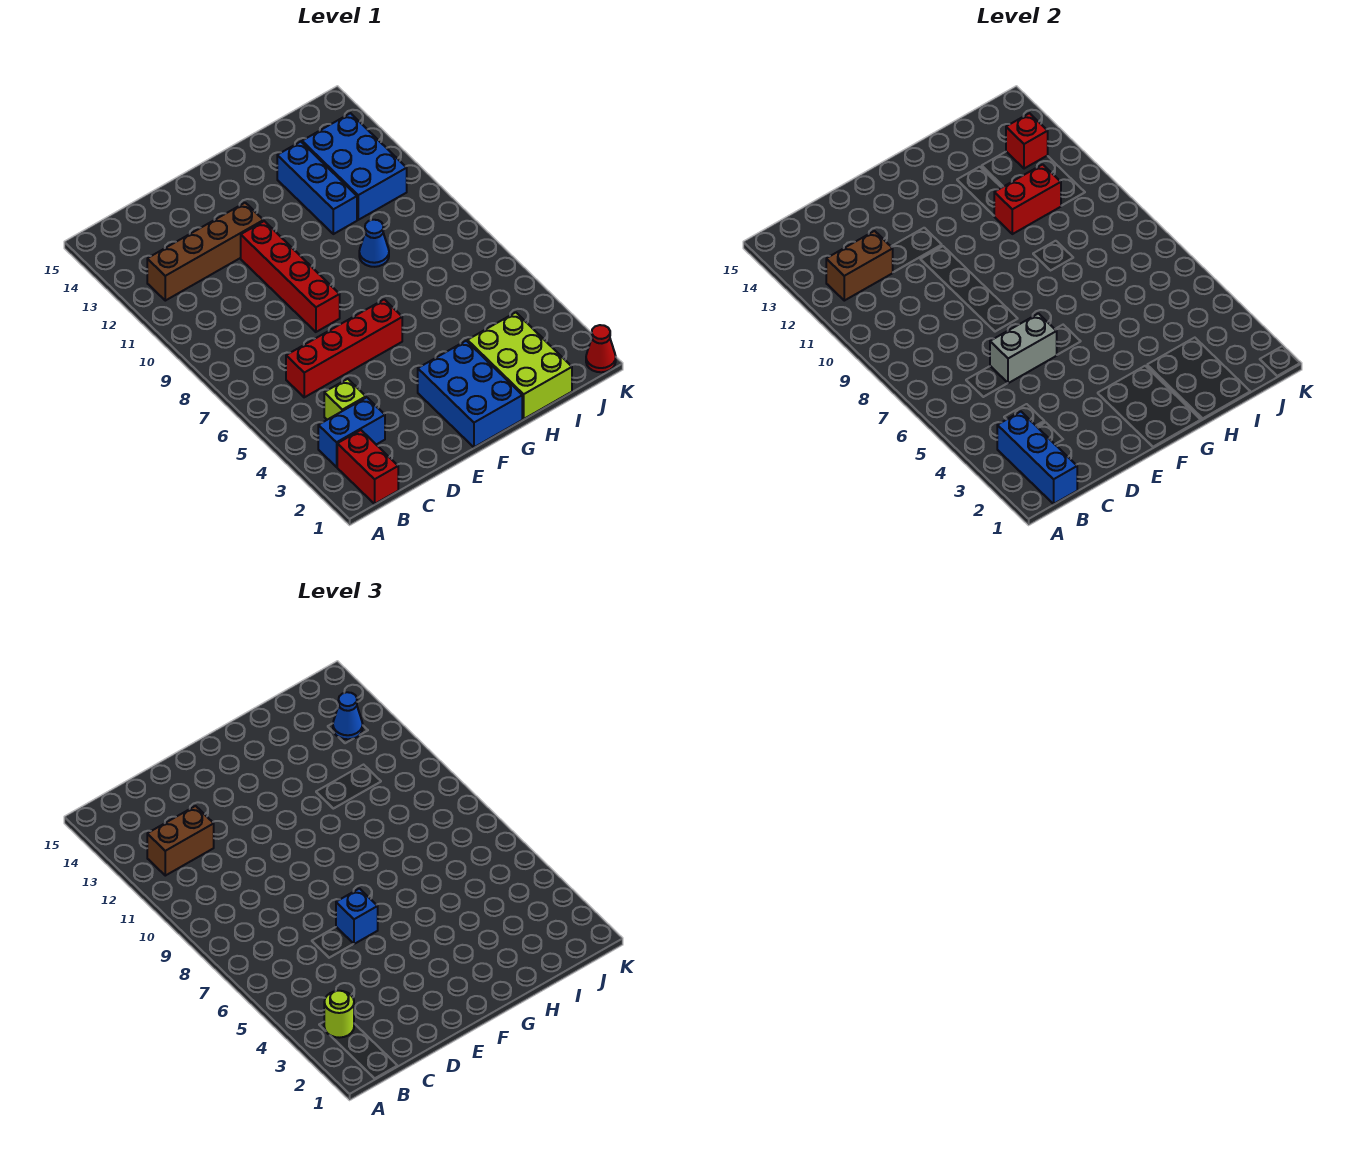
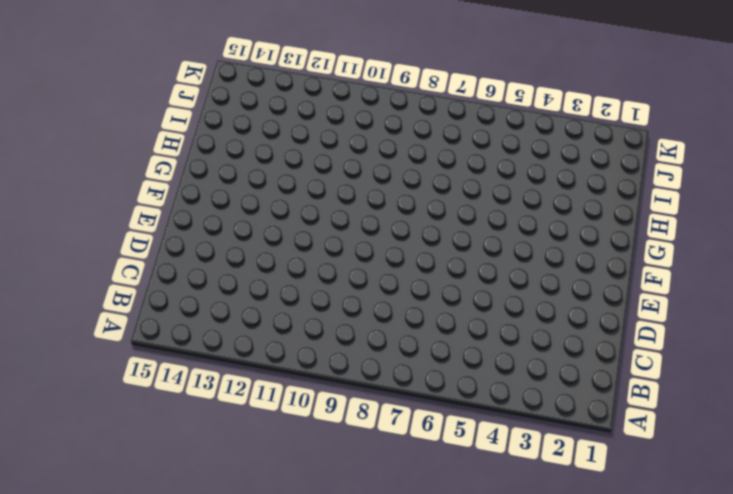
none -> red brick B1:B2 level 1
none -> blue brick B3:C3 level 1
none -> brown brick B12:E12 level 1

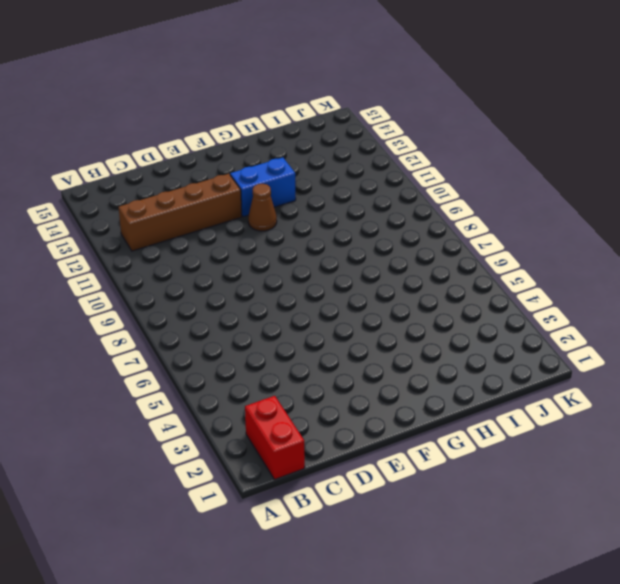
brown cone F11 level 1 -> none
blue brick F12:G12 level 1 -> blue brick B3:C3 level 1
none -> lime brick C4 level 1
none -> red brick C6:F6 level 1
none -> red brick E8:E11 level 1

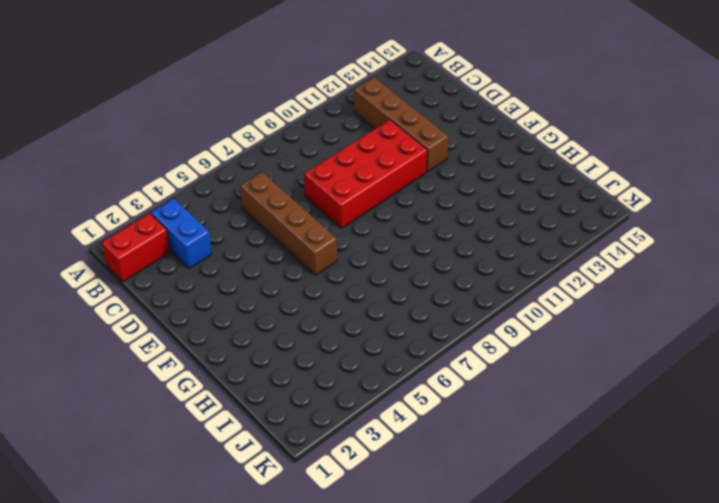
brown brick C6:F6 level 1 -> red brick C6:F6 level 1
red brick D8:E11 level 1 -> red brick E8:E11 level 1
none -> lime brick C4 level 1
none -> blue brick F1:G3 level 1
none -> lime brick H1:I3 level 1

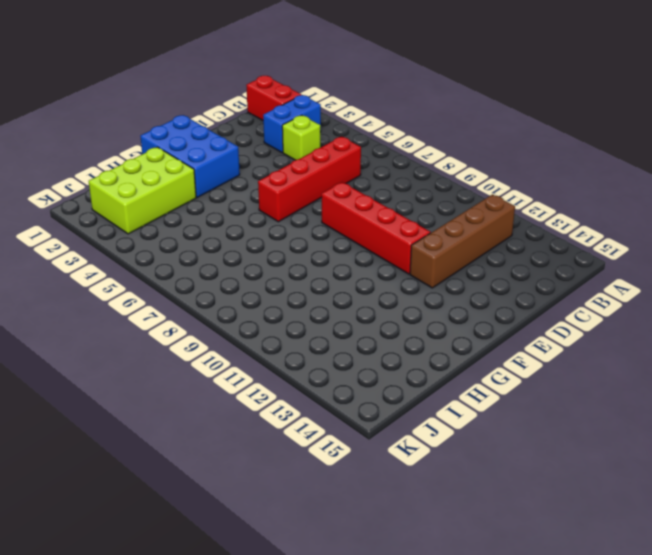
lime brick H2:J3 level 1 -> lime brick H1:I3 level 1
none -> blue cone H9 level 1
none -> blue brick H11:H13 level 1
none -> blue brick I11:J13 level 1

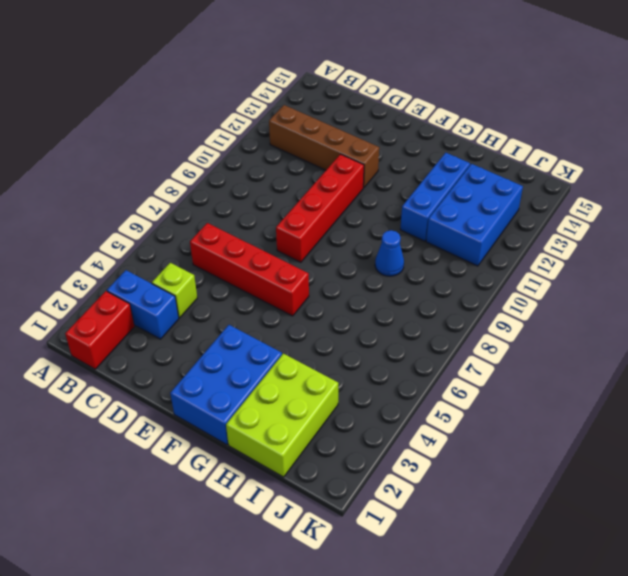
none -> red cone K1 level 1
none -> blue brick B1:B3 level 2
none -> brown brick B12:C12 level 2

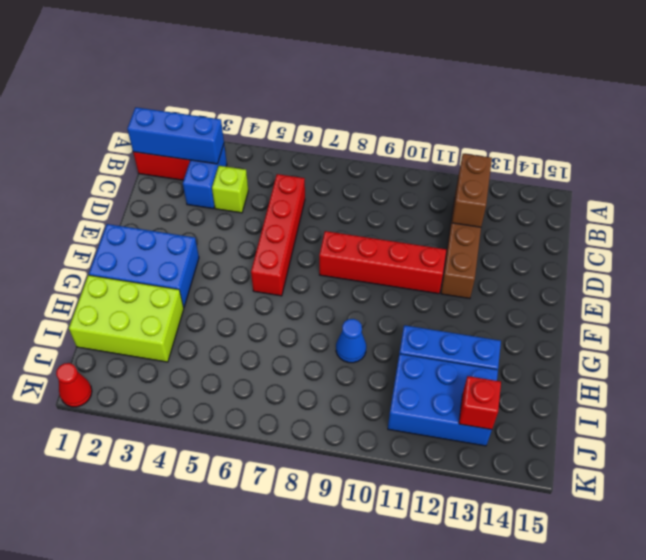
none -> grey brick D6:E6 level 2
none -> red brick H11:I11 level 2
none -> lime round brick B3 level 3

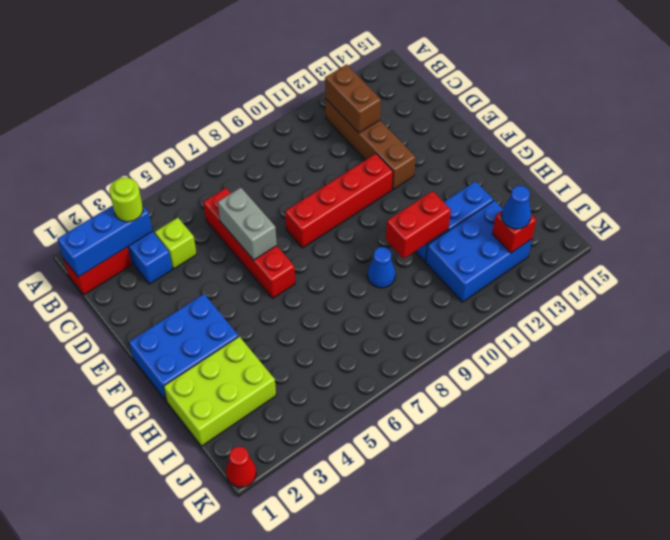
red brick H10:H11 level 2 -> red brick H11:I11 level 2
none -> brown brick B12:C12 level 3
none -> blue brick E6 level 3

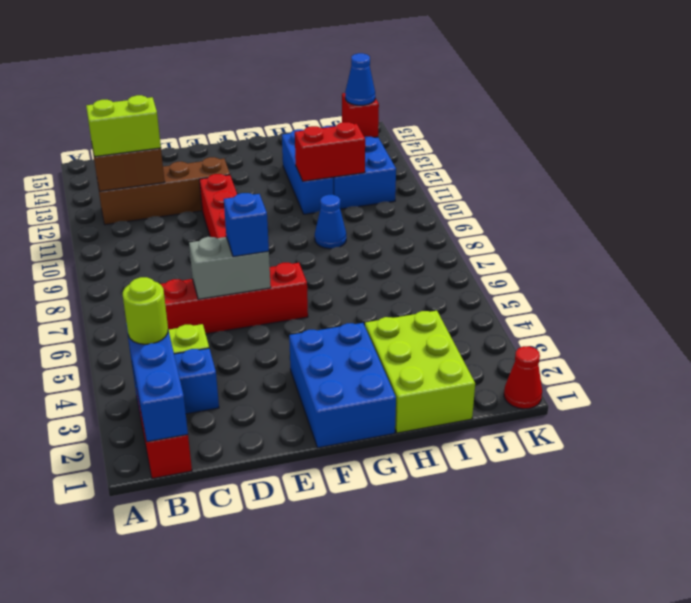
lime brick B12:C12 level 3 -> brown brick B12:C12 level 3

